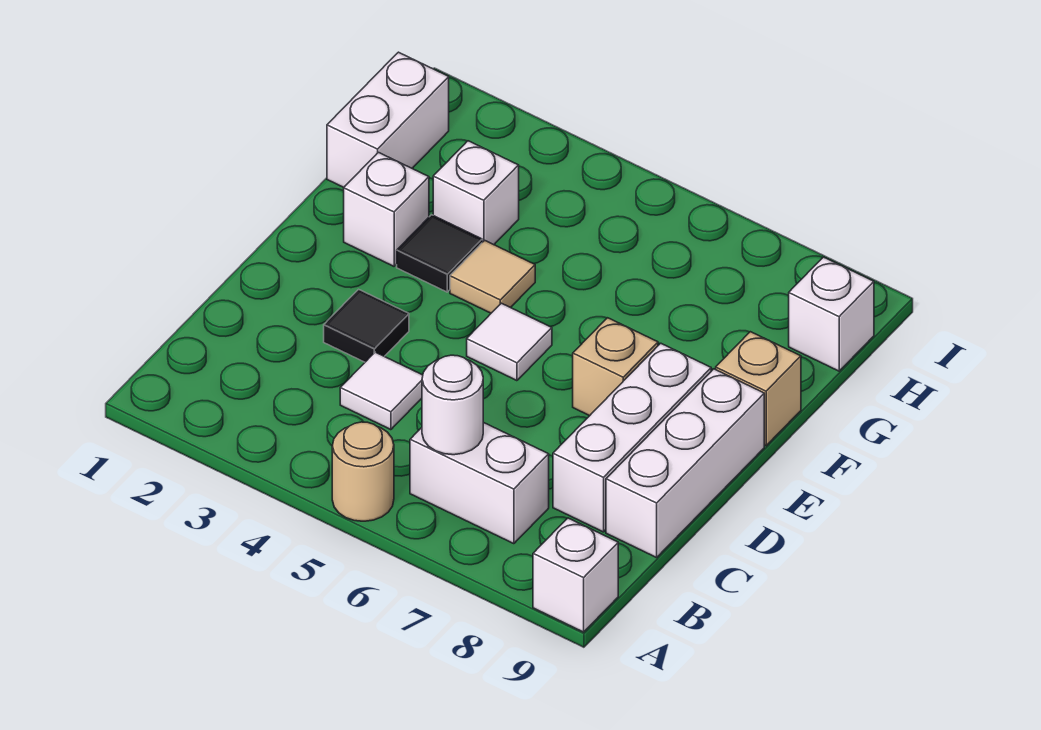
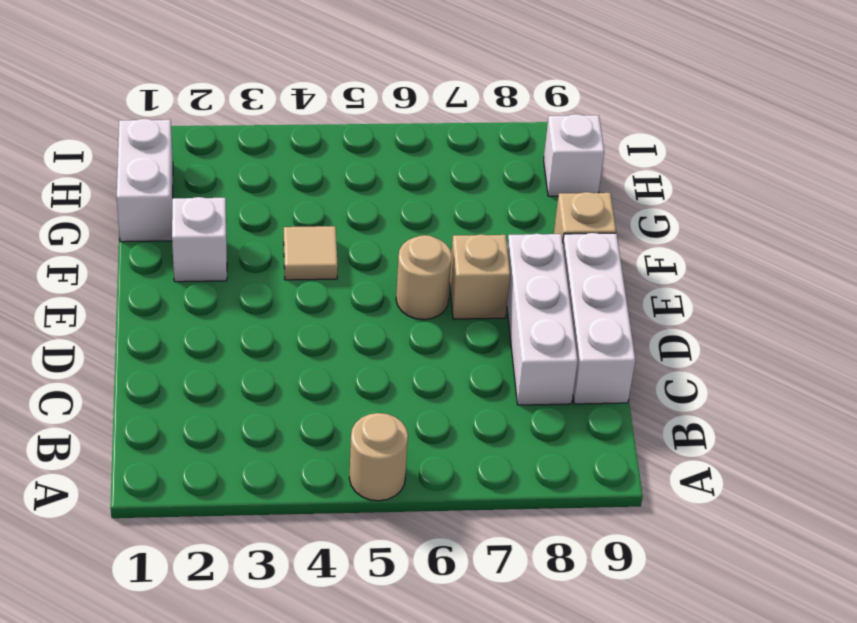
tan round brick E6 level 1 -> none
none -> white brick A9 level 1
none -> white brick B6:B7 level 1
none -> white tile C4 level 1

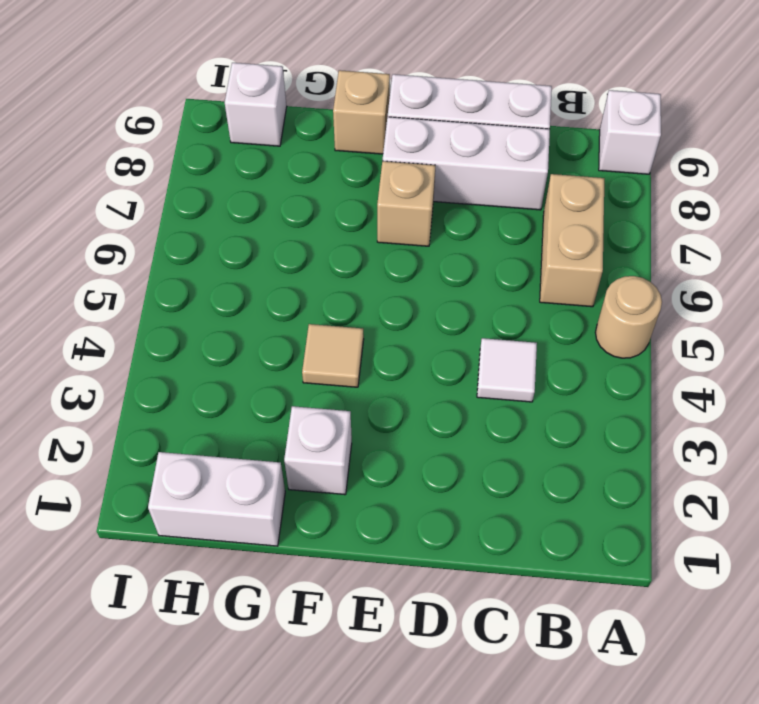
tan brick B6:B7 level 1 -> white brick B6:B7 level 1
none -> black tile D3 level 1
none -> white tile E5 level 1
none -> black tile F3 level 1

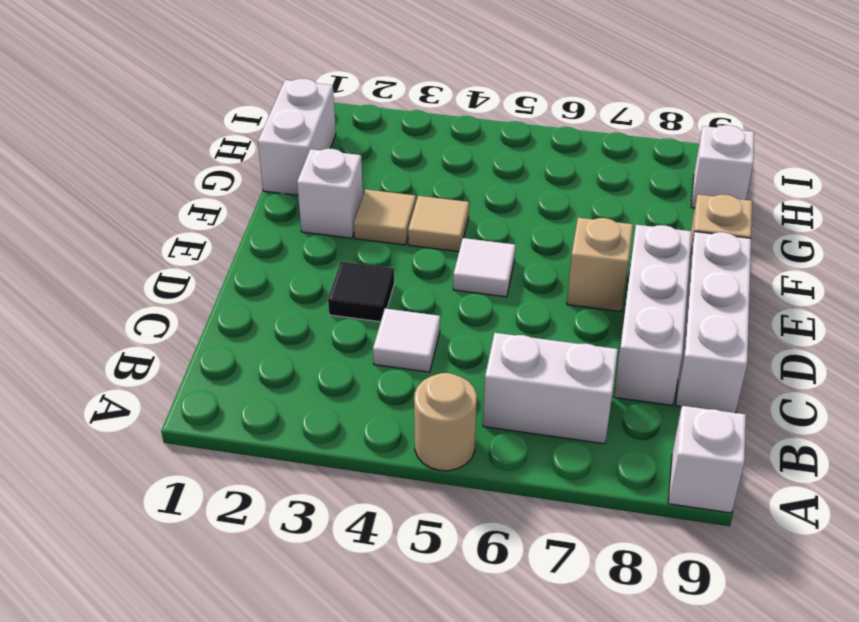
tan tile F3 level 1 -> black tile F3 level 1
none -> white brick G3 level 1
none -> white round brick B6 level 2

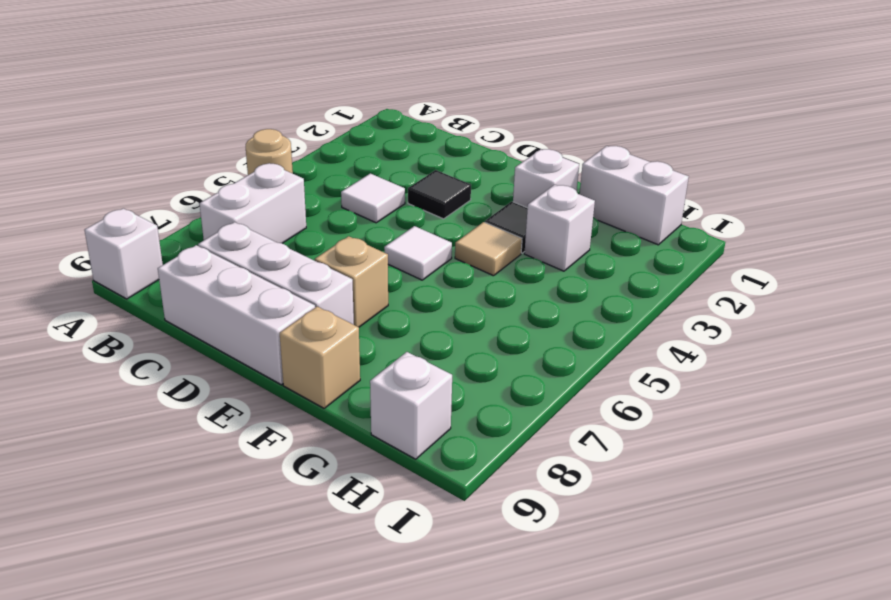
none -> white round brick B6 level 2

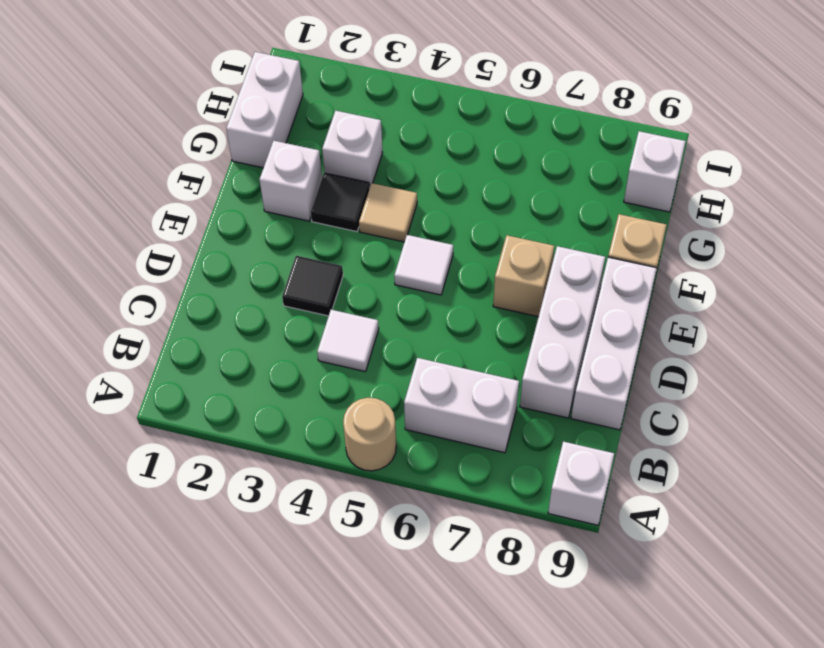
none -> white round brick B6 level 2

